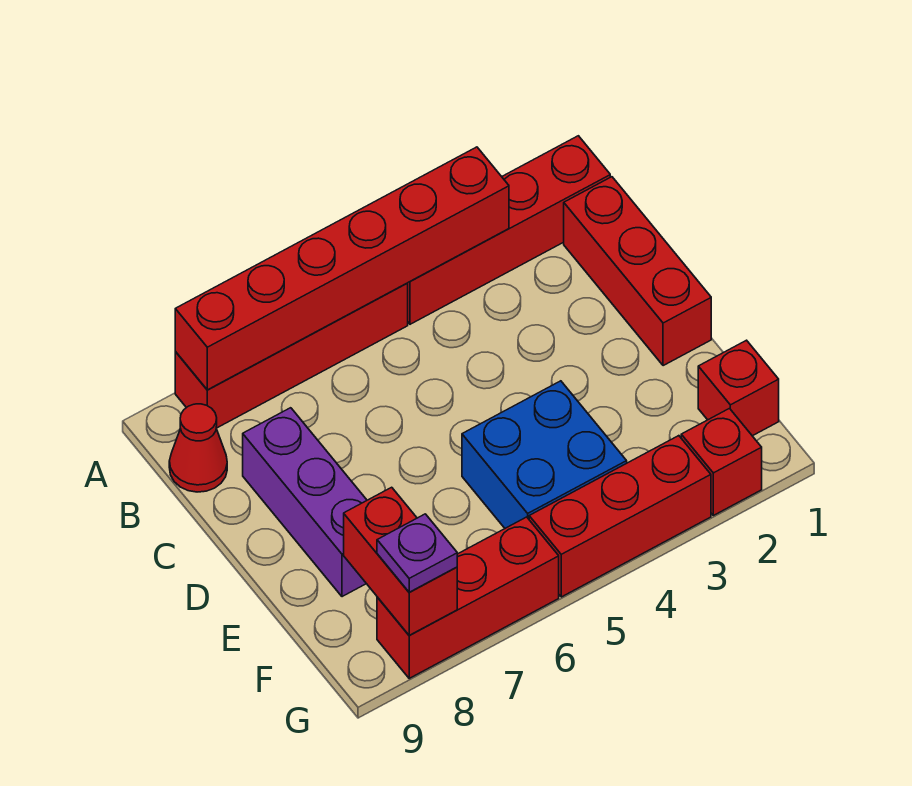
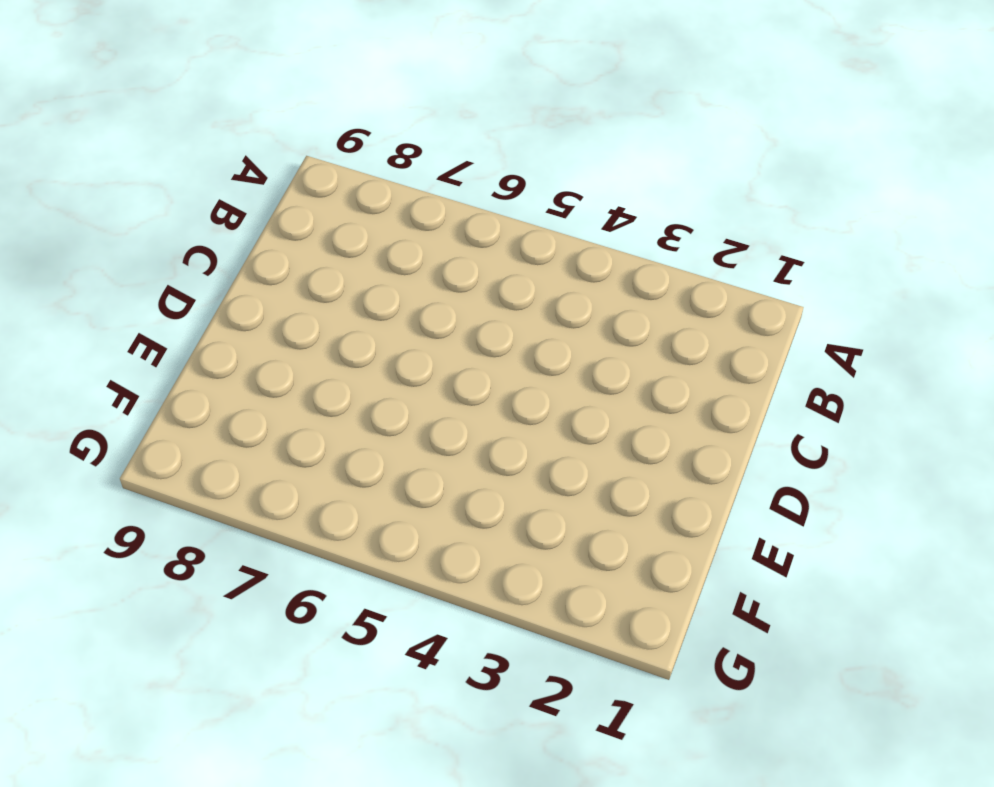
none -> red brick A1:A4 level 1
none -> red brick A5:A8 level 1
none -> red brick B1:D1 level 1

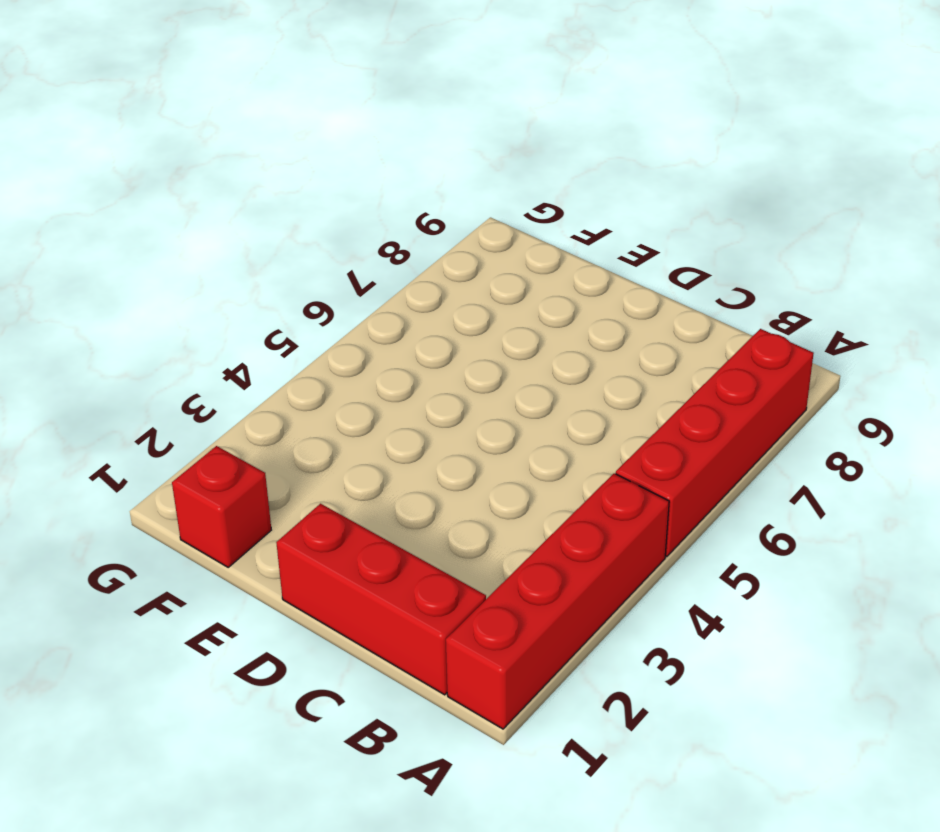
none -> red cone B9 level 1
none -> purple brick C8:E8 level 1
none -> blue brick E4:F5 level 1

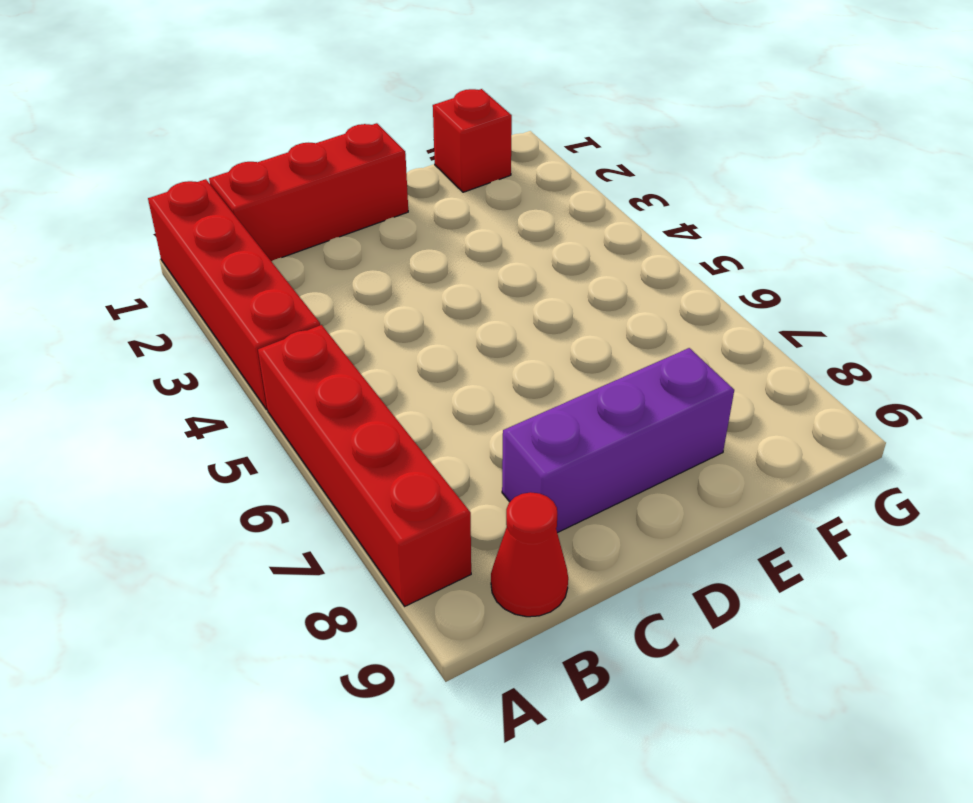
none -> blue brick E4:F5 level 1
none -> red brick G2 level 1
none -> red brick G3:G5 level 1

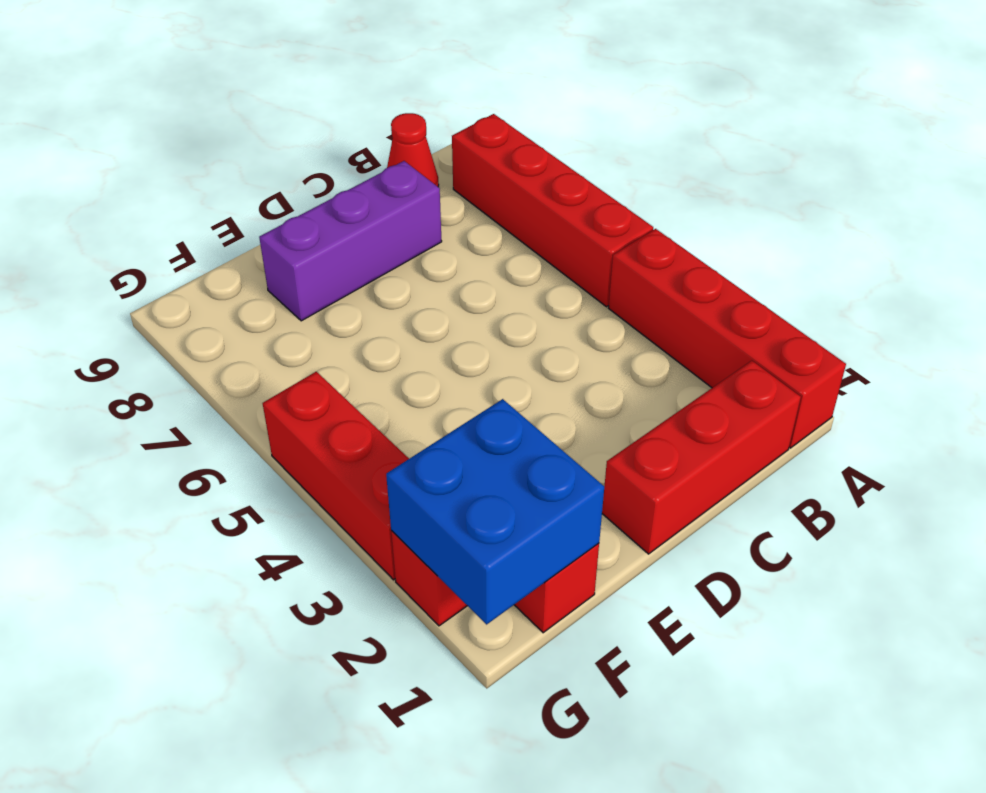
blue brick F1:G2 level 2 -> blue brick E4:F5 level 1
none -> red brick G6:G8 level 1
none -> red brick A3:A8 level 2
none -> red brick F8:G8 level 2

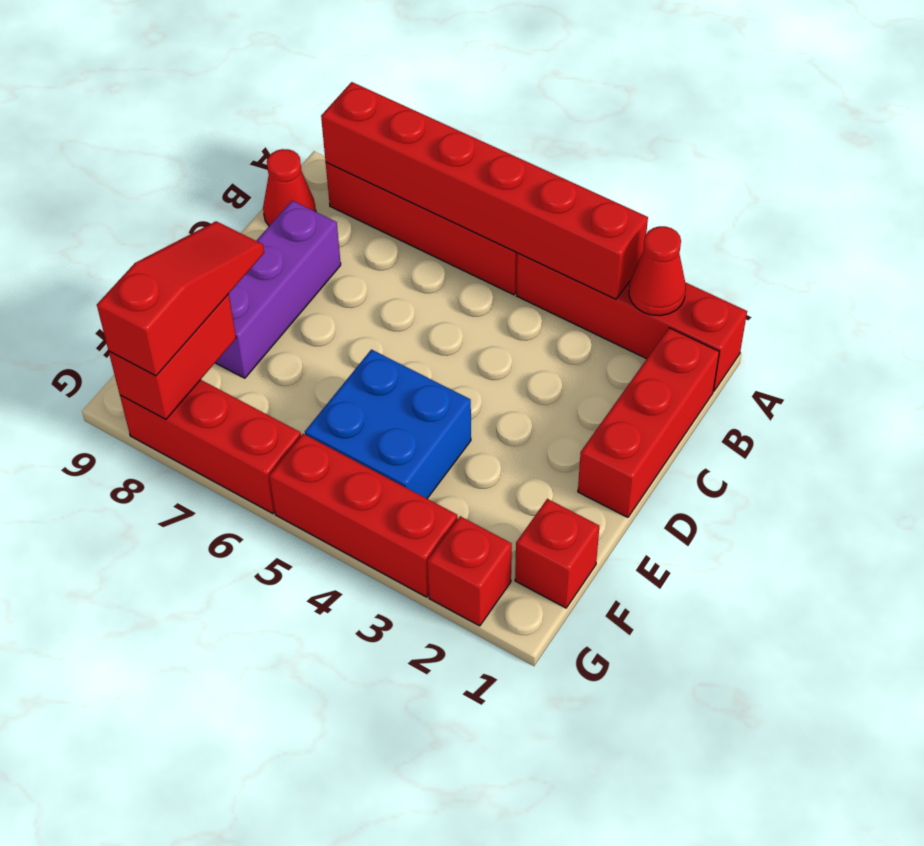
red cone A2 level 2 -> none
red slope E8:G8 level 3 top G -> purple plate G8 level 3

